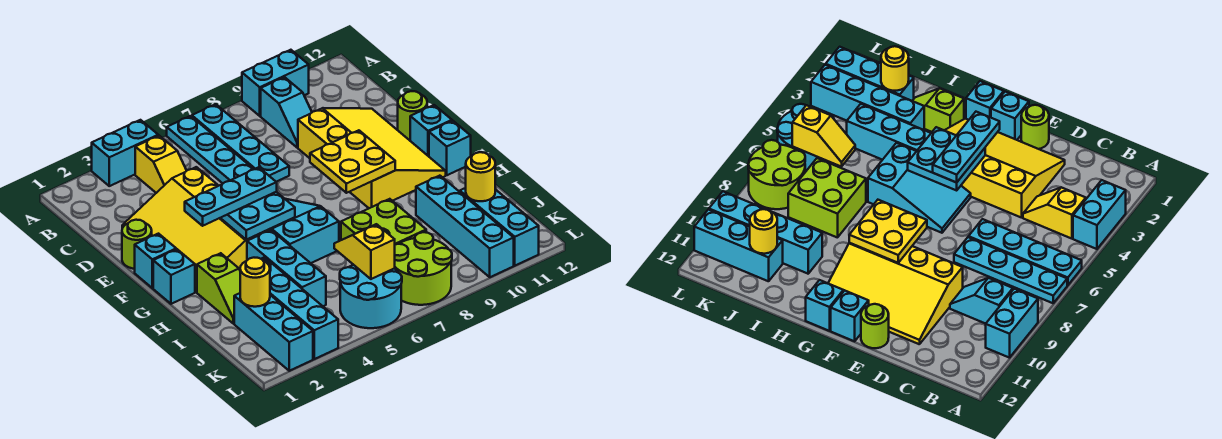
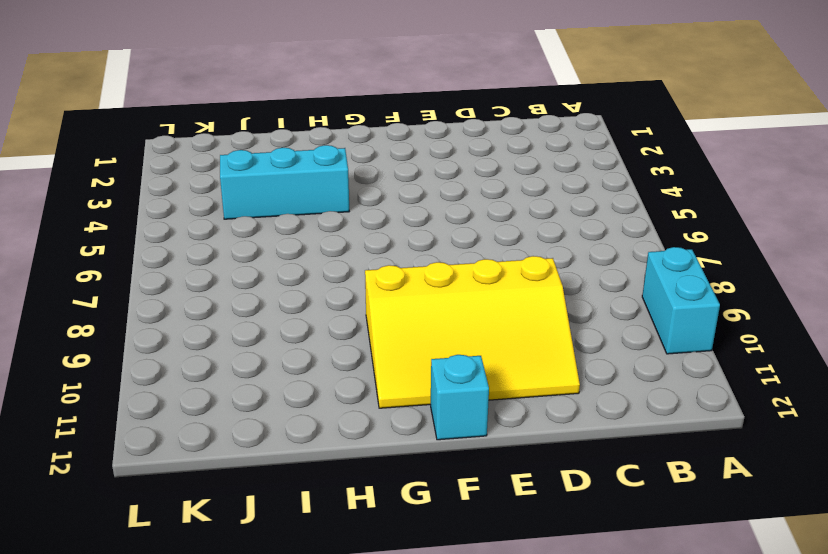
none -> cyan brick A3:A4 level 1
none -> cyan plate A6:D6 level 1
none -> cyan plate A7:D7 level 1
none -> yellow slope B4:C4 level 1 top B

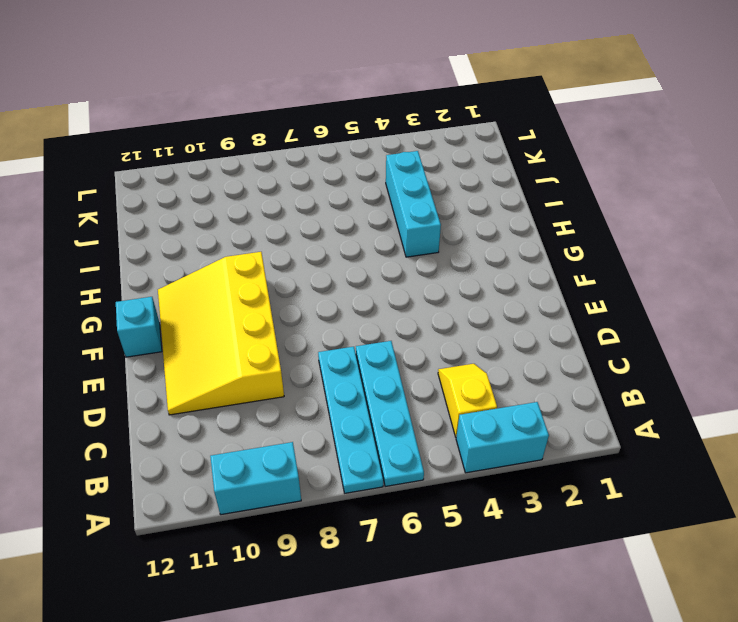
none -> cyan slope B9:C9 level 1 top B
none -> yellow slope D2:G4 level 1 top 4
none -> lime round brick E1 level 1
none -> lime round brick E12 level 1

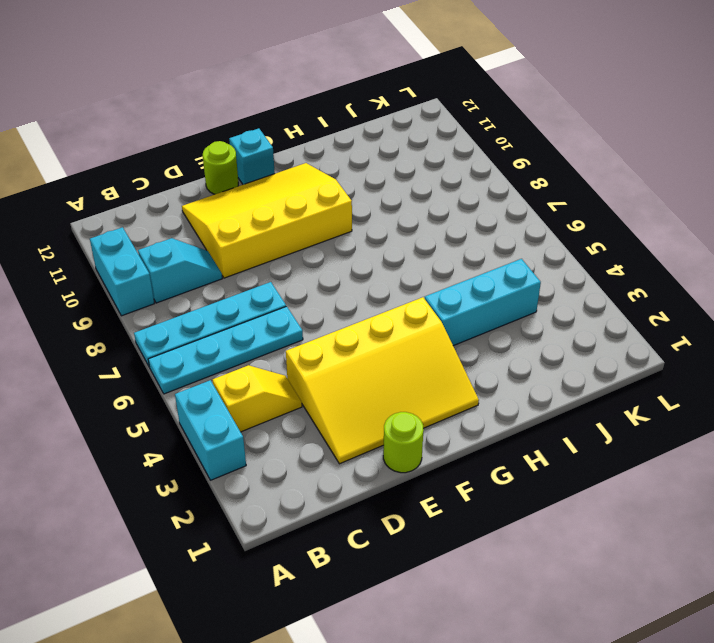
none -> cyan brick F1 level 1
none -> cyan slope F5:H6 level 1 top H
none -> cyan brick G1 level 1
none -> cyan brick G12 level 1

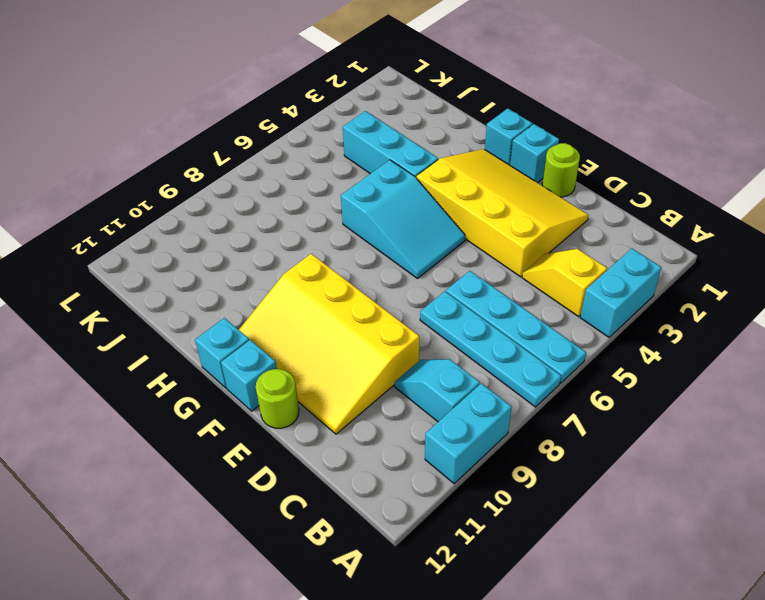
none -> lime slope H2:I2 level 1 top H
none -> cyan brick I3:L3 level 1
none -> lime brick I7:J8 level 1
none -> cyan brick I10:L10 level 1

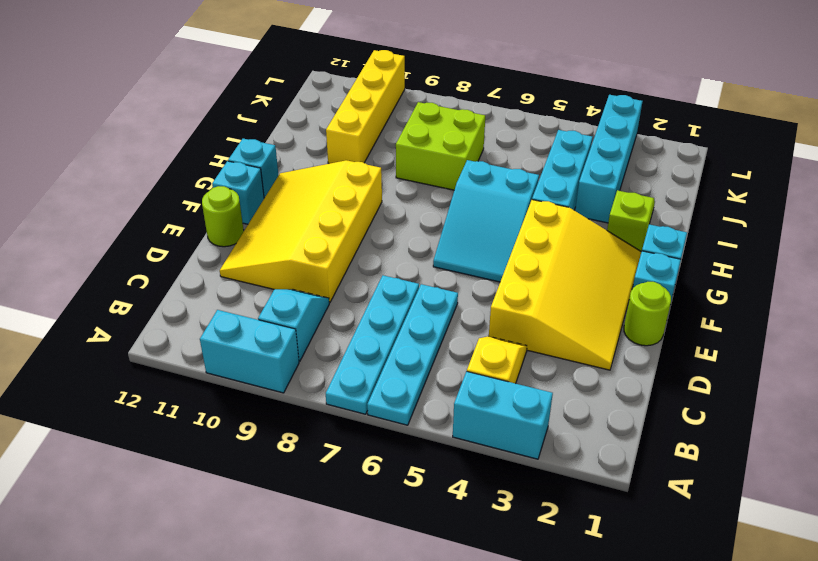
yellow brick I10:L10 level 1 -> cyan brick I10:L10 level 1
none -> cyan brick J2:L2 level 1
none -> cyan brick J11:L11 level 1
none -> cyan round brick K5:L6 level 1
none -> lime round brick K7:L8 level 1

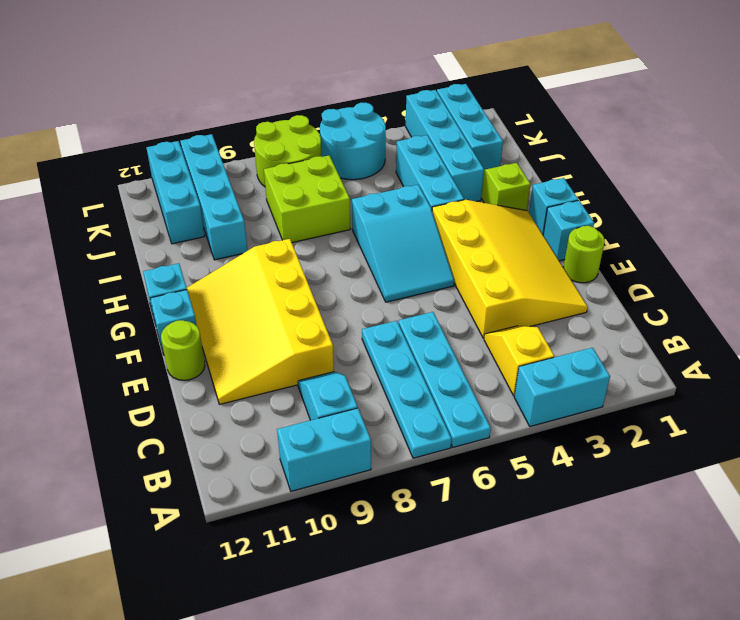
none -> cyan plate F4:G5 level 2
none -> yellow plate F8:G9 level 2
none -> yellow round brick J2 level 2
none -> yellow slope J6:K6 level 2 top K

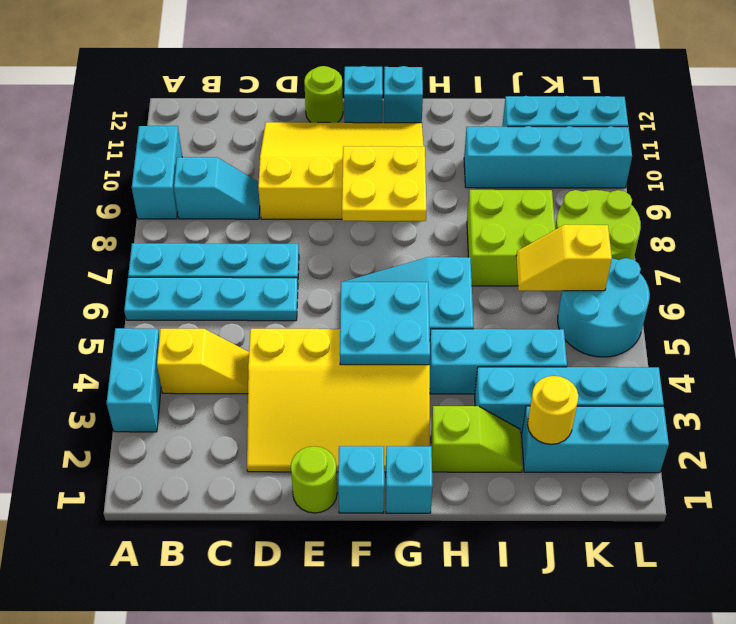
none -> yellow round brick J11 level 2
none -> cyan plate F3:F5 level 3

